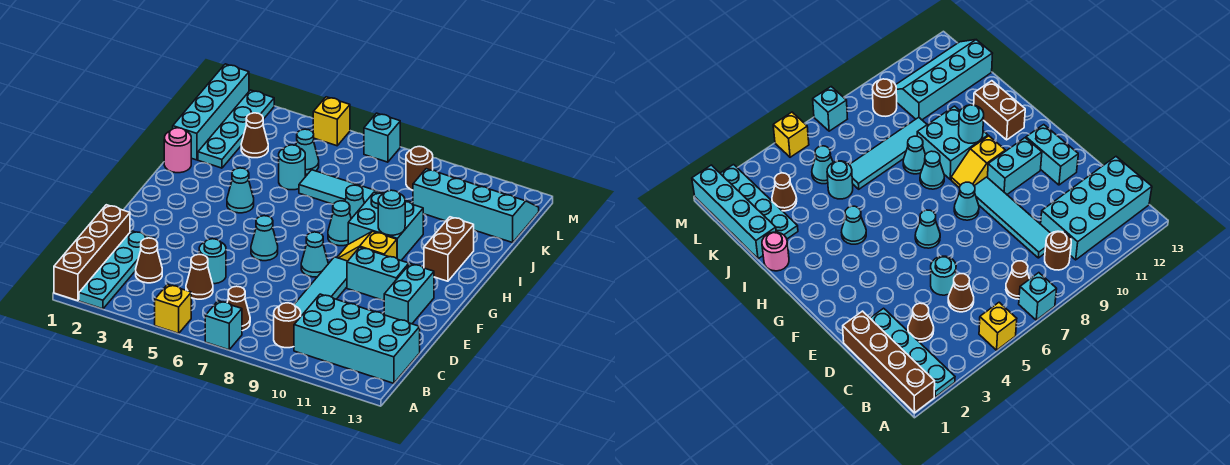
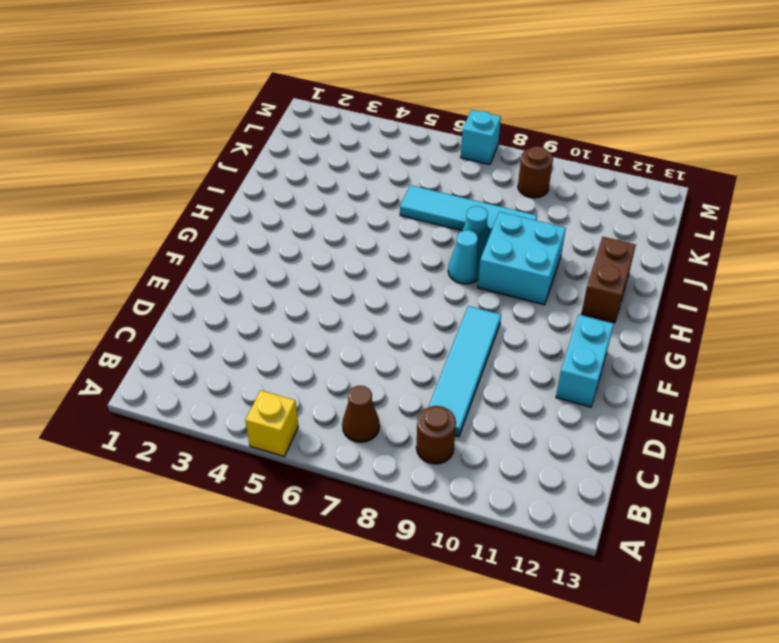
none -> brown brick A1:D1 level 1
none -> cyan plate A2:D2 level 1
none -> cyan brick A7 level 1
none -> cyan brick B10:C13 level 1

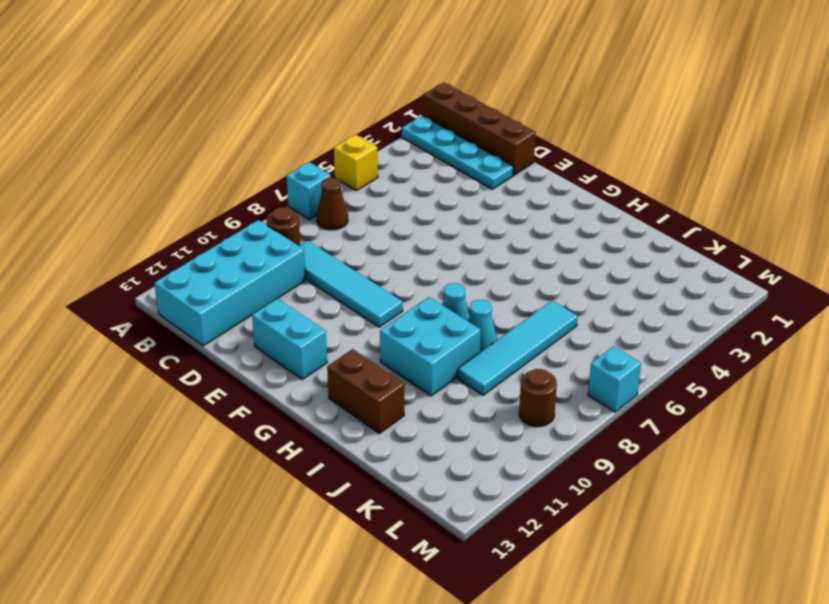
none -> brown cone C3 level 1
none -> brown cone C5 level 1
none -> cyan round brick D5 level 1
none -> cyan cone F6 level 1

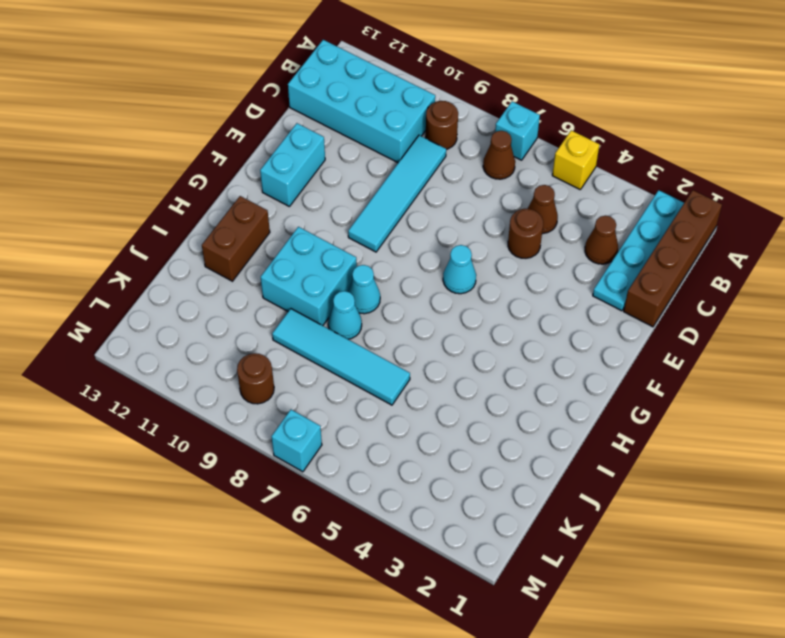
brown round brick D5 level 1 -> cyan round brick D5 level 1
none -> cyan cone F8 level 1
none -> cyan brick F10:F11 level 1
none -> yellow slope G9:G10 level 1 top 10
none -> cyan cone H4 level 1

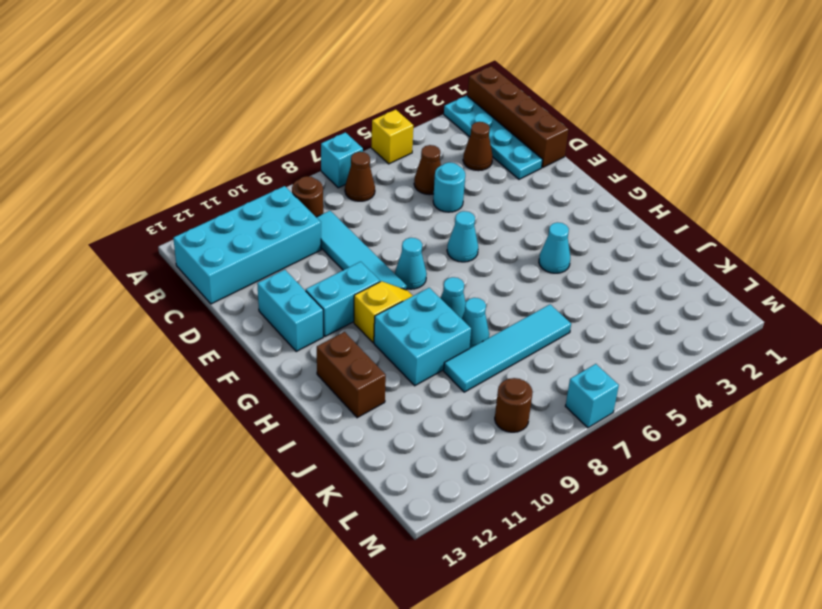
none -> pink round brick I1 level 1
none -> cyan brick J1:M1 level 1
none -> cyan plate J2:M2 level 1
none -> cyan round brick J5 level 1

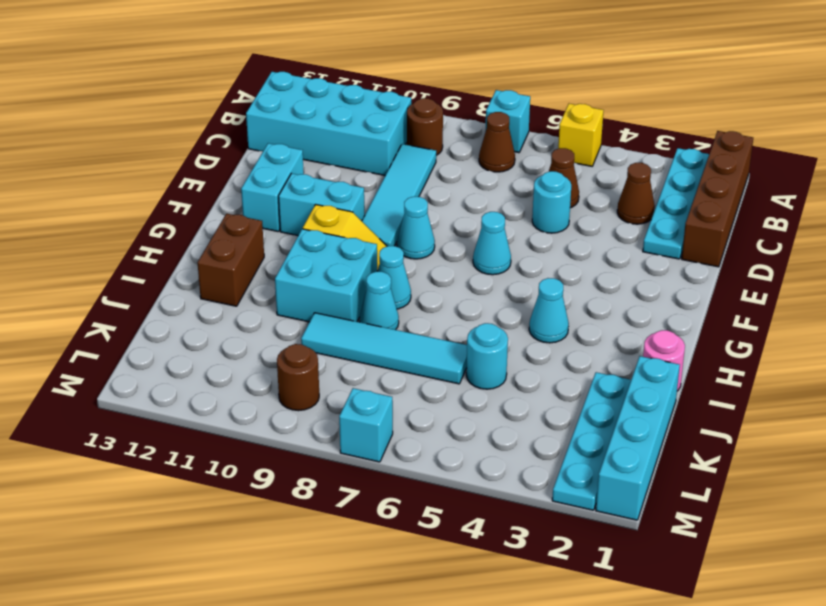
none -> brown cone K3 level 1
none -> cyan cone K5 level 1
none -> cyan slope K10:L13 level 1 top K
none -> yellow brick M5 level 1

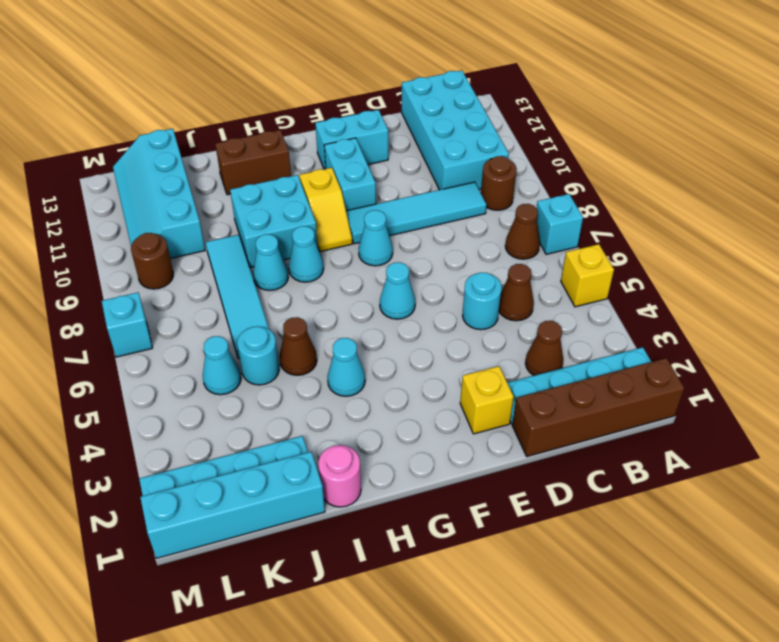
yellow brick E2 level 1 -> yellow brick M5 level 1
brown cone I5 level 1 -> brown cone K3 level 1
none -> cyan round brick H10 level 2

